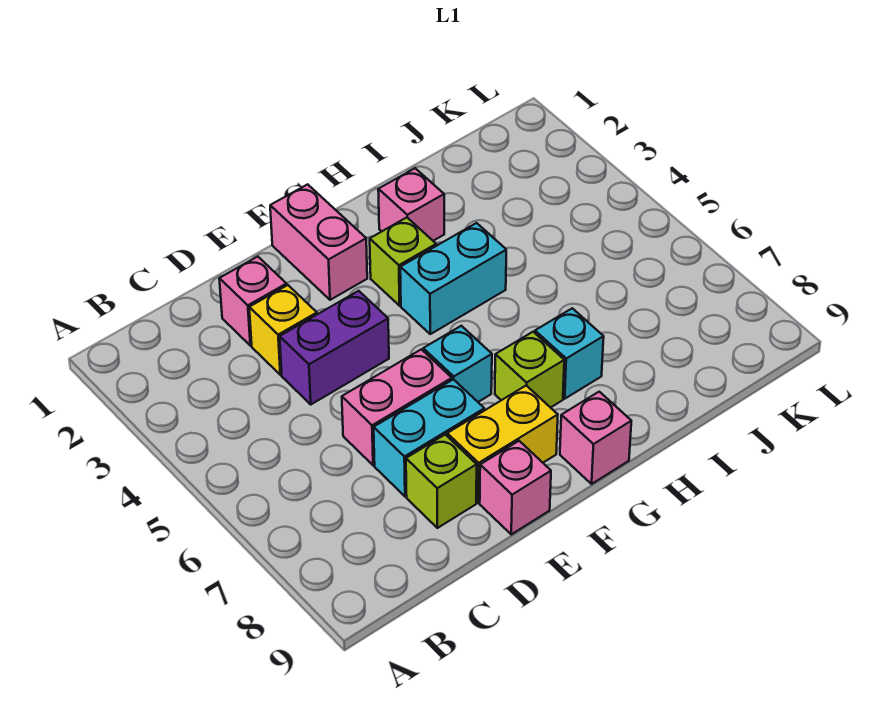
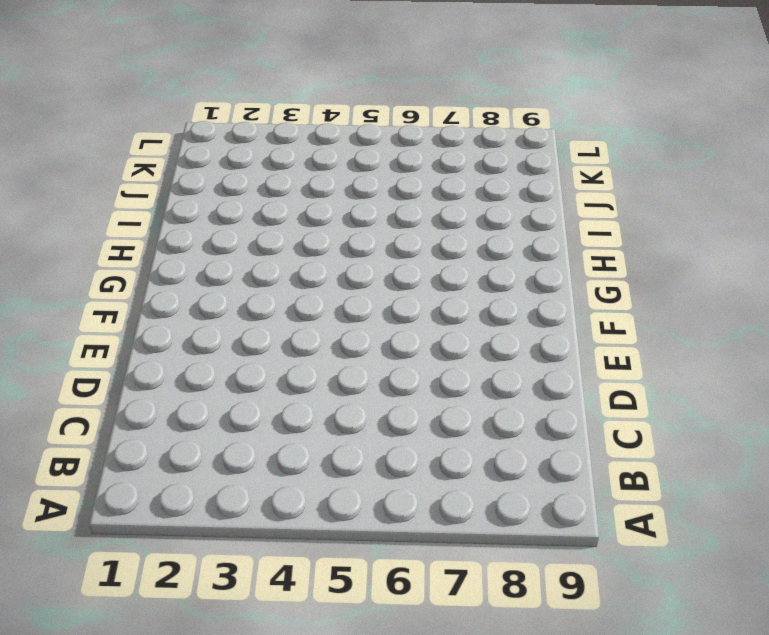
none -> pink brick D2 level 1
none -> yellow brick D3 level 1
none -> purple brick D4:E4 level 1

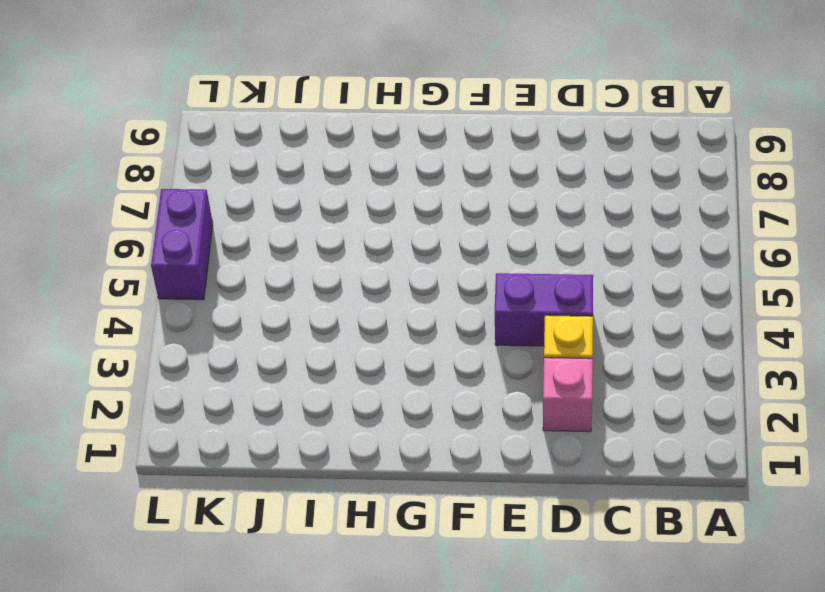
purple brick L5:L6 level 1 -> none
none -> pink brick D6:E6 level 1
none -> cyan brick D7:E7 level 1
none -> lime brick D8 level 1

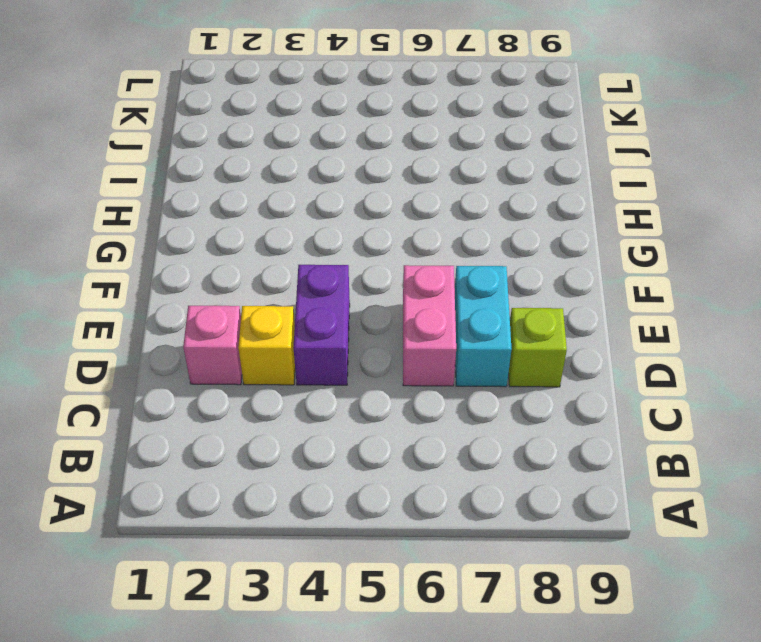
none -> yellow brick E8:F8 level 1
none -> pink brick E9 level 1
none -> pink brick F1:F2 level 1

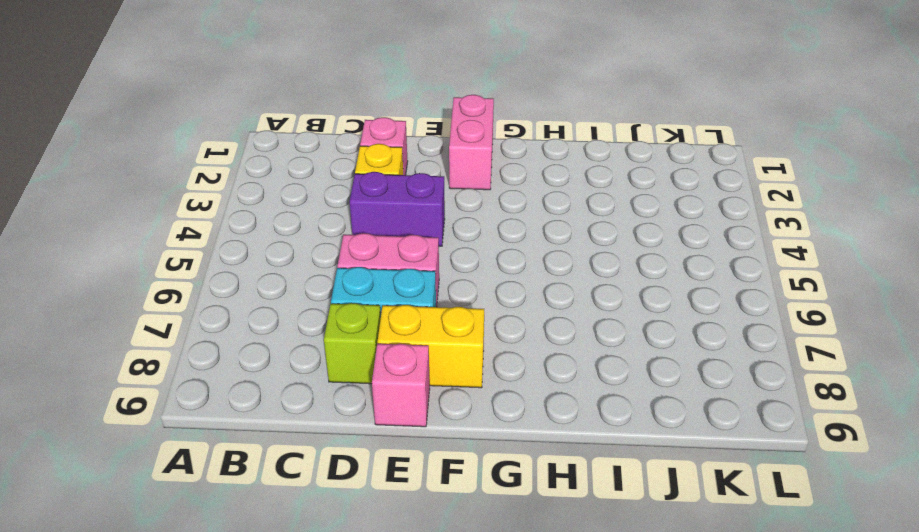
none -> cyan brick F6 level 1
none -> lime brick G3 level 1
none -> cyan brick G4:H4 level 1

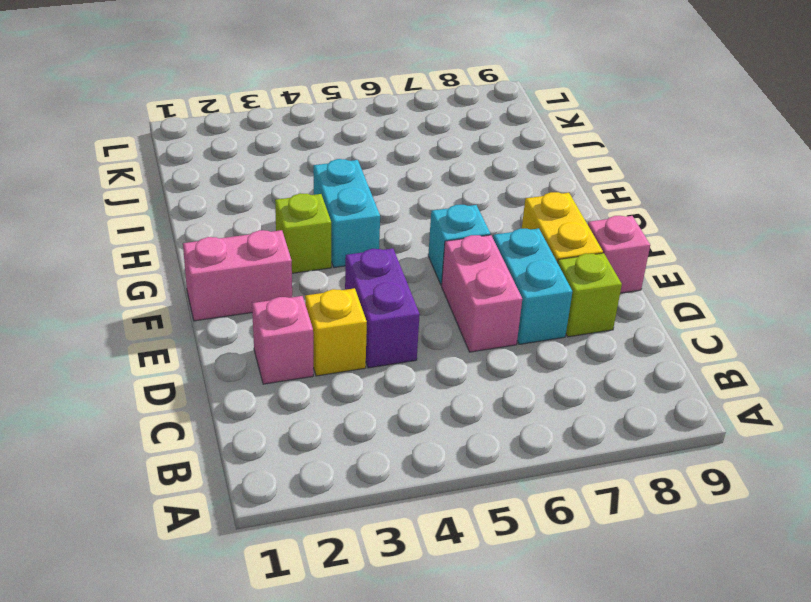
none -> lime brick G7 level 1
none -> pink brick G9 level 1
none -> pink brick H2 level 1

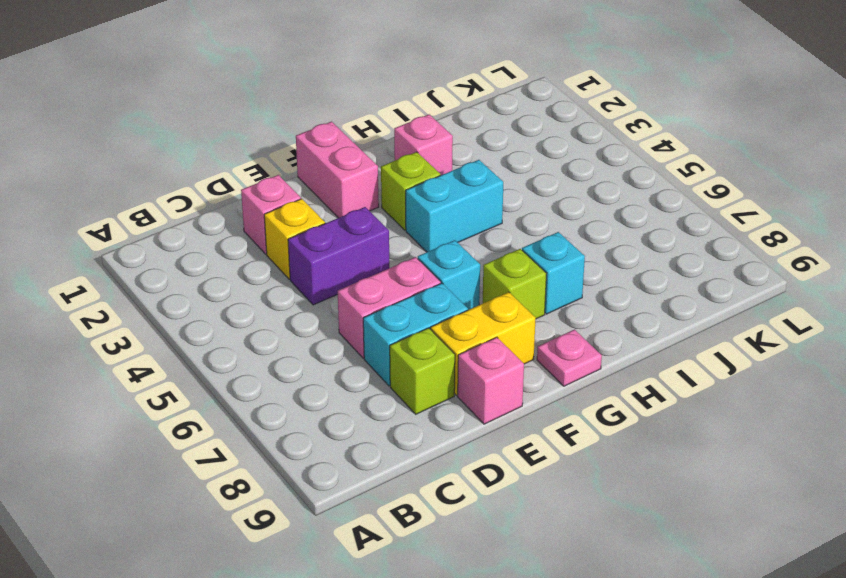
pink plate G9 level 1 -> pink brick G9 level 1

